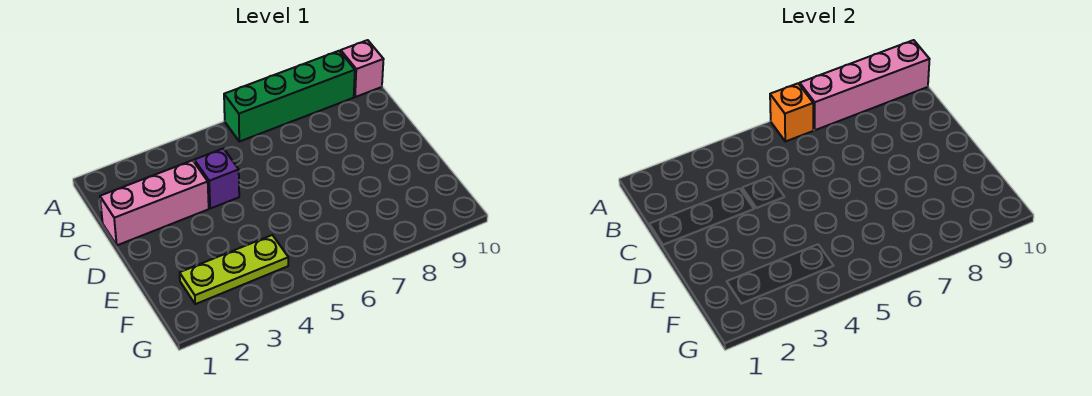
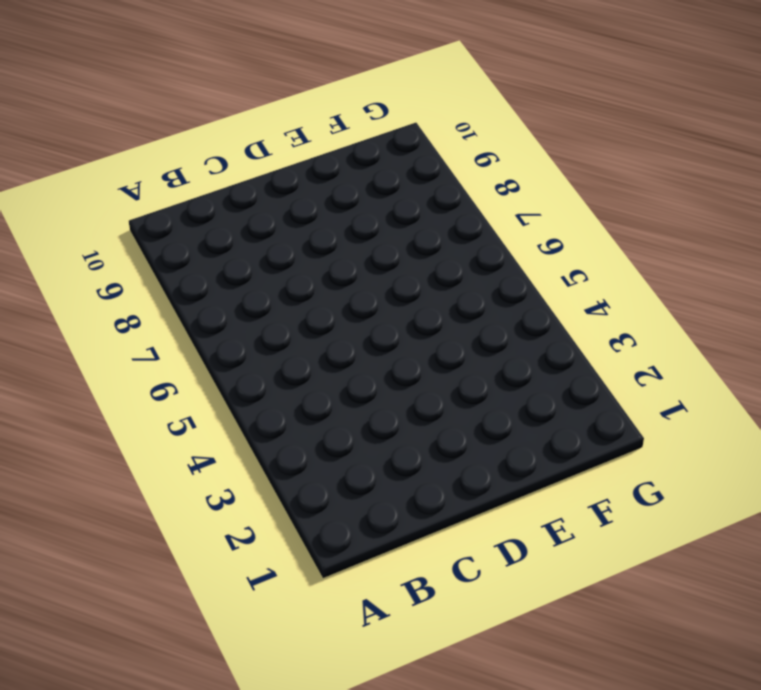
none -> green brick A6:A9 level 1
none -> pink brick A10 level 1

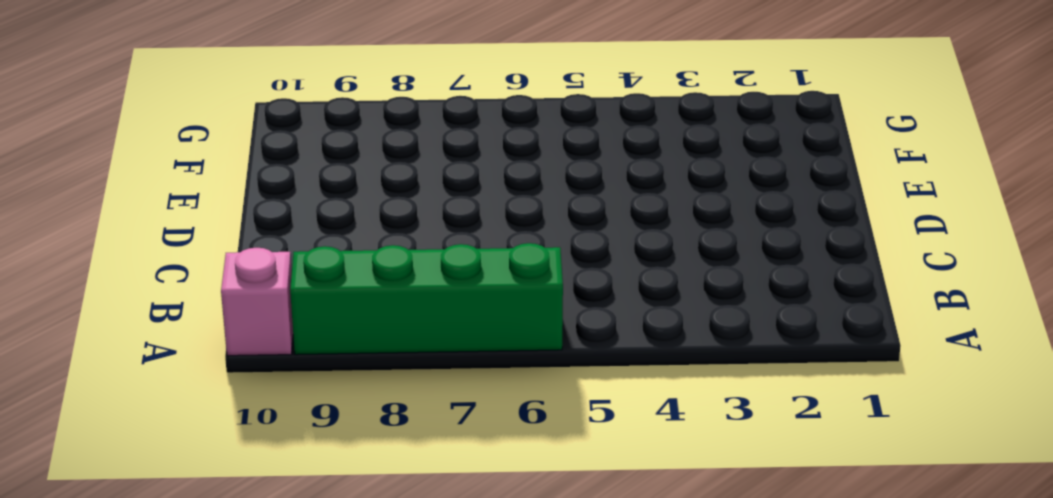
none -> pink brick C1:C3 level 1
none -> purple brick C4 level 1

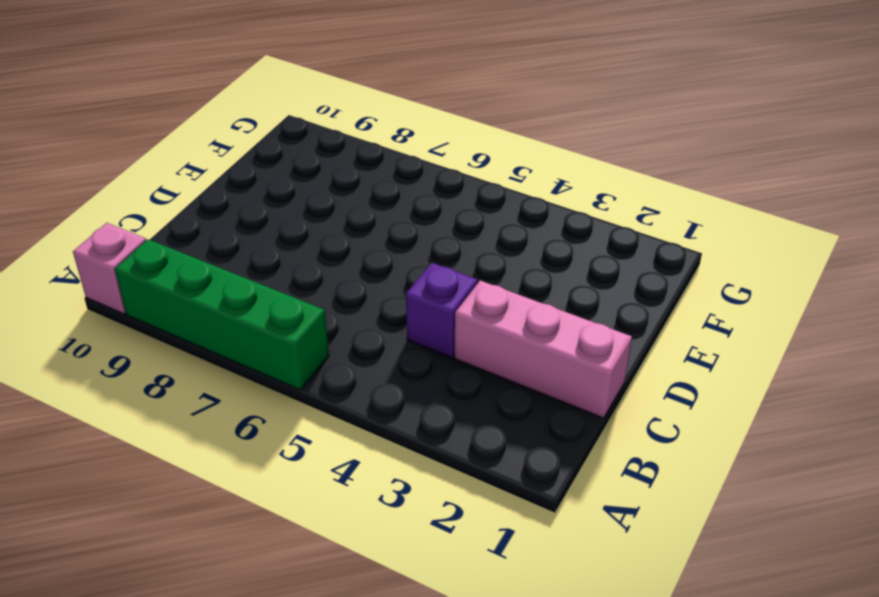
none -> lime plate F2:F4 level 1
none -> orange brick A6 level 2

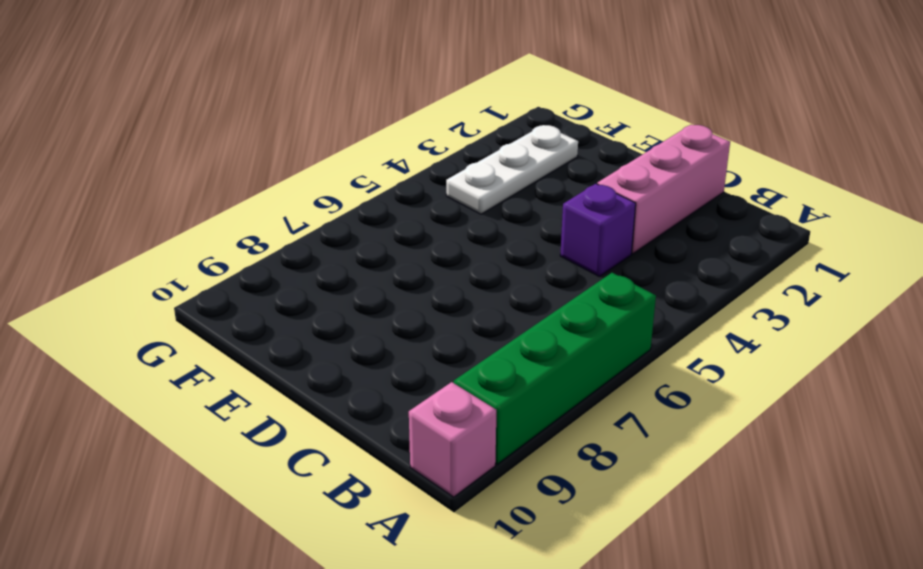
white plate F2:F4 level 1 -> lime plate F2:F4 level 1
none -> orange brick A6 level 2
none -> pink brick A7:A10 level 2

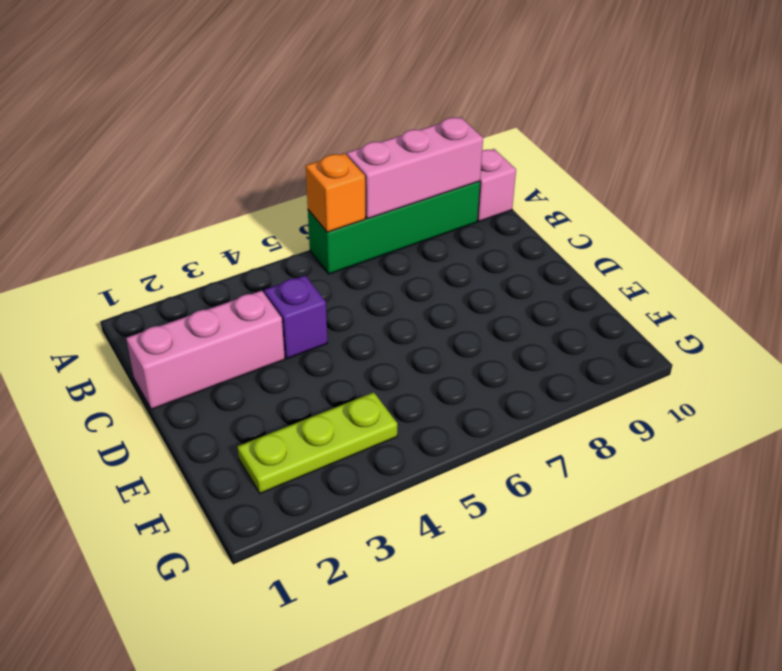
pink brick A7:A9 level 2 -> pink brick A7:A10 level 2

